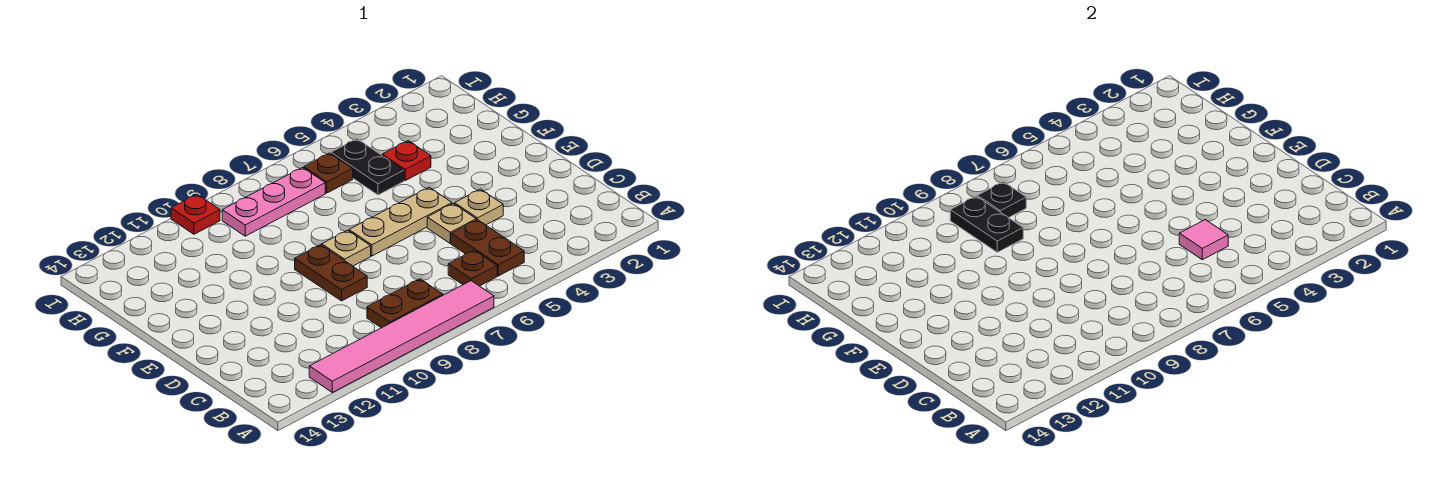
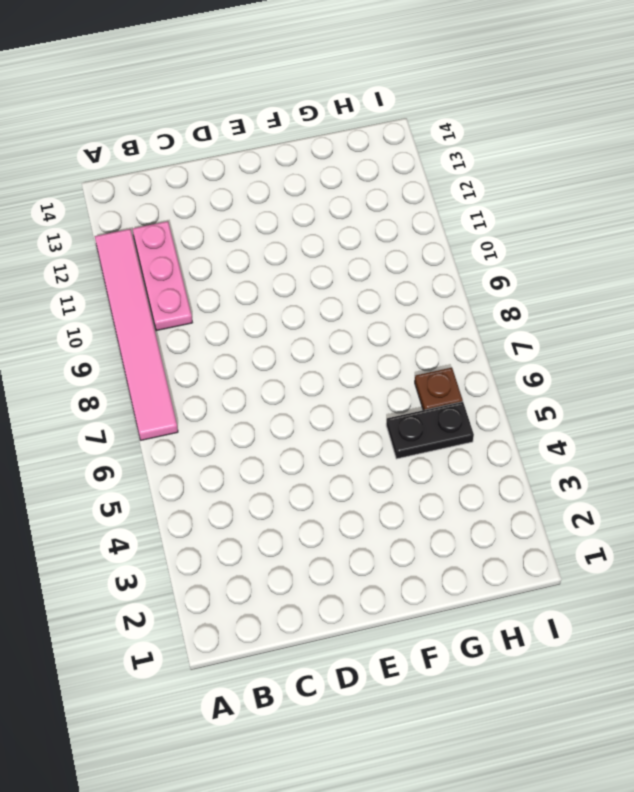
pink plate B10:B12 level 1 -> pink plate H7:H9 level 1
none -> brown plate B5:C5 level 1
none -> brown plate B6 level 1
none -> brown plate B8:B9 level 1

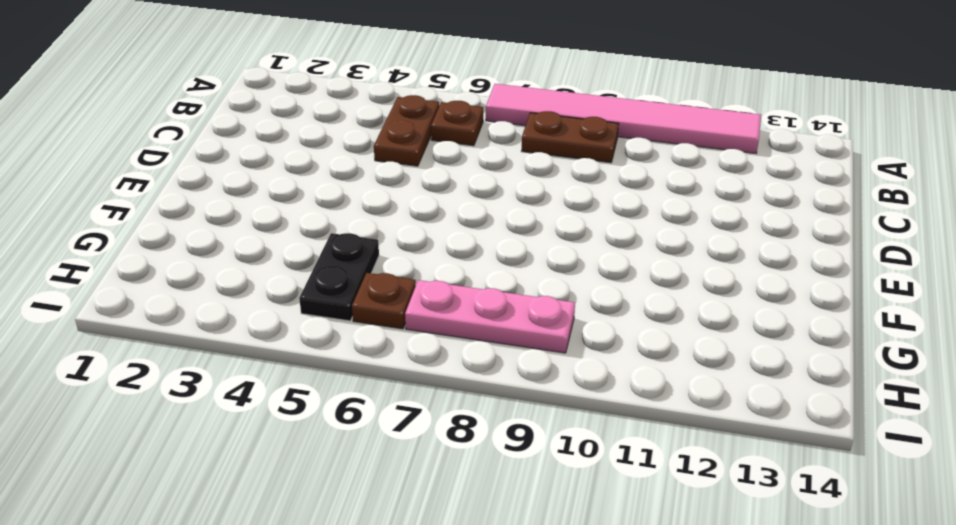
none -> tan plate D4 level 1
none -> tan plate D5 level 1
none -> brown plate D9:E9 level 1

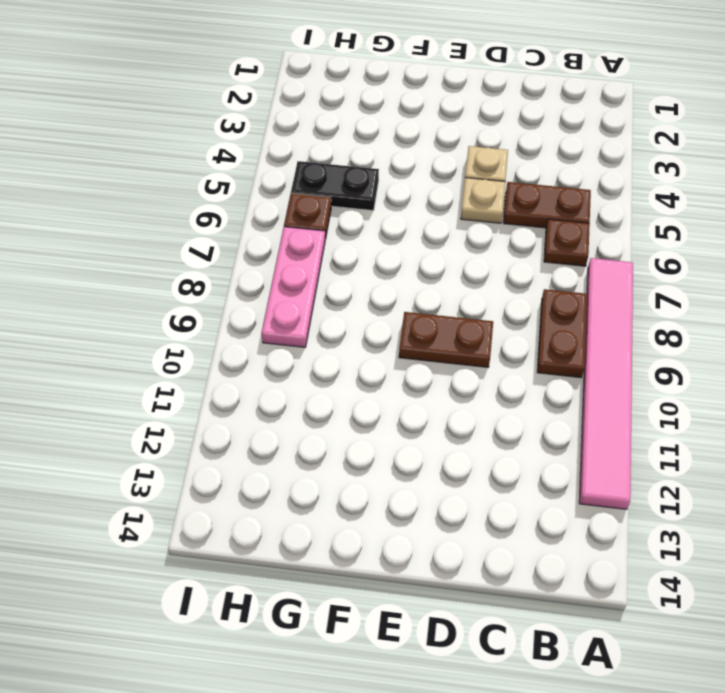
none -> tan plate E5:E7 level 1
none -> tan plate E8 level 1
none -> red plate G4 level 1

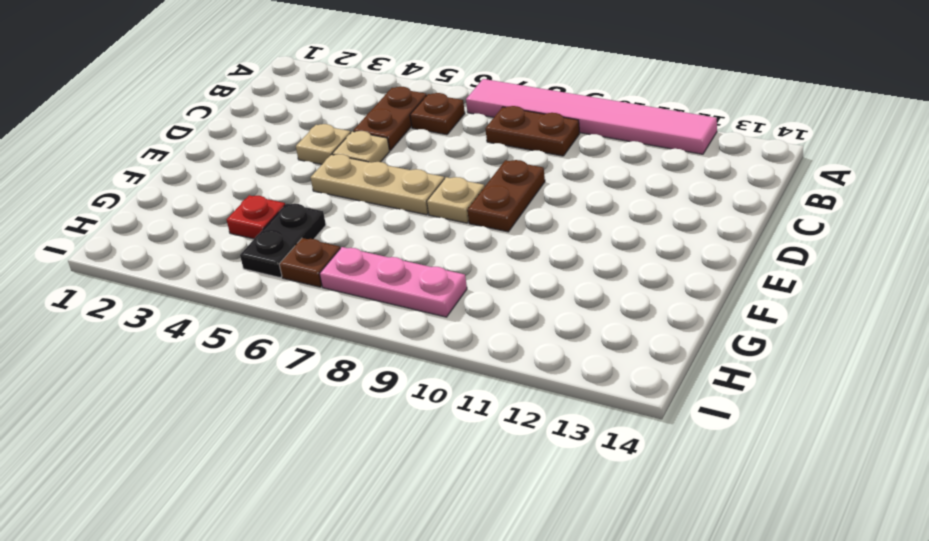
none -> red plate I10 level 1
none -> pink tile C5 level 2
none -> black plate G9:H9 level 2

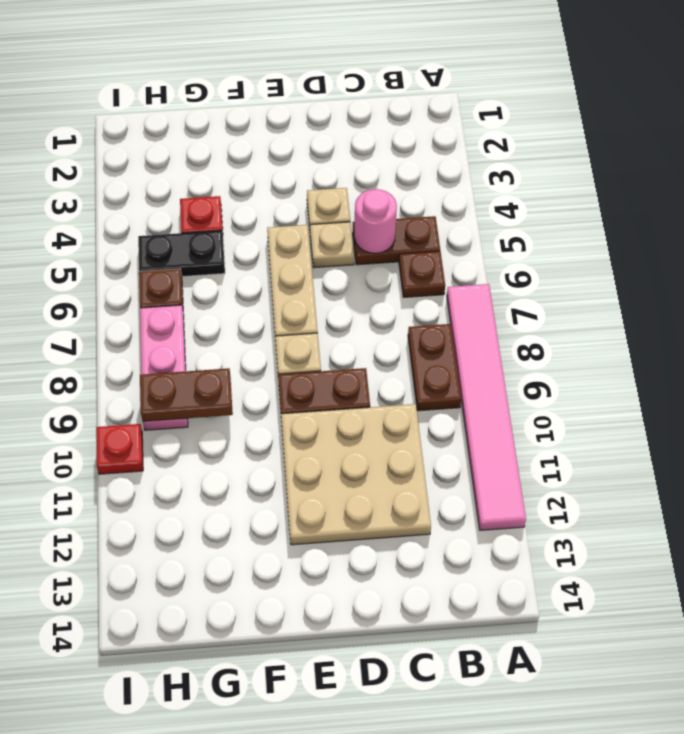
pink round brick C5 level 2 -> pink tile C5 level 2
tan plate C10:E12 level 1 -> none
brown plate G9:H9 level 2 -> black plate G9:H9 level 2
none -> black plate H8 level 2

